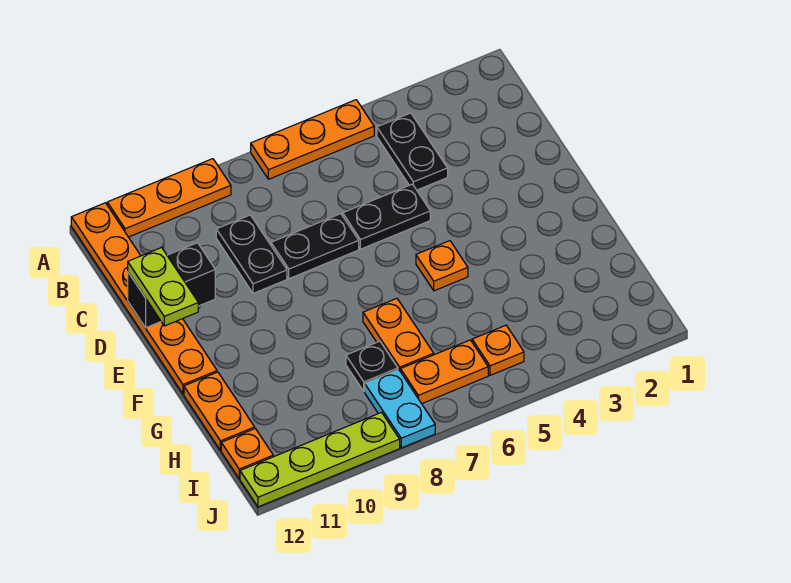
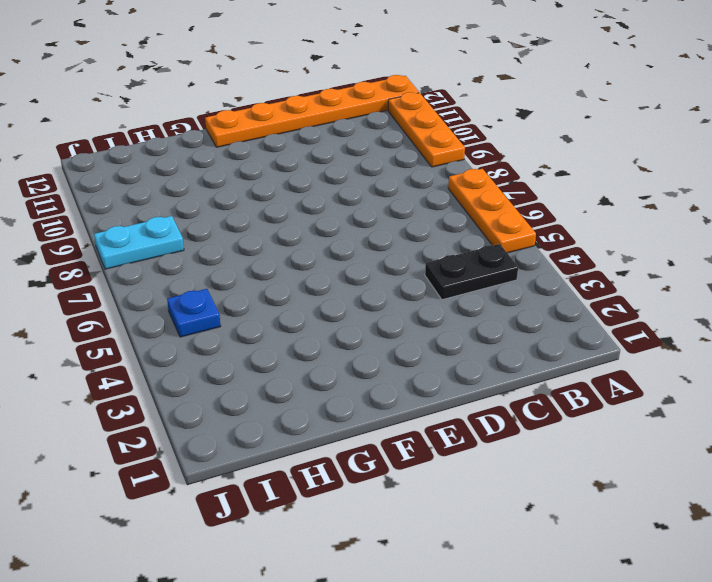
blue plate I5 level 1 -> orange plate I5 level 1
none -> black plate C9:D9 level 1
none -> black plate D5:D6 level 1
none -> black plate D7:D8 level 1

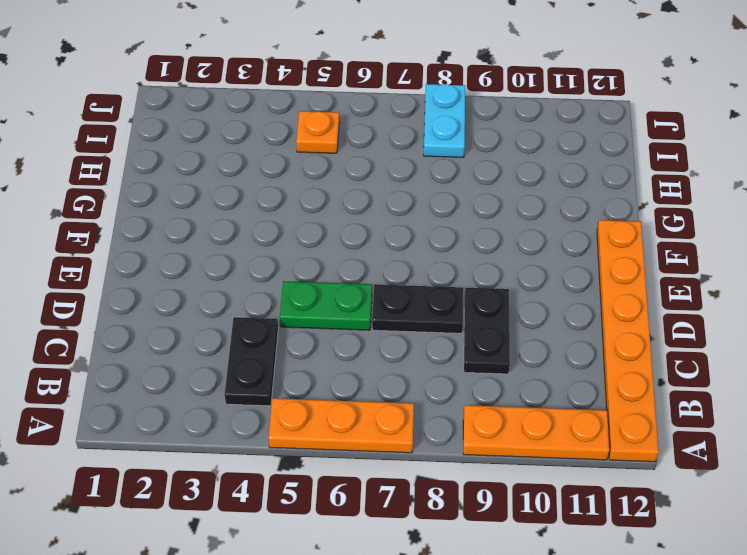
green plate D5:D6 level 1 -> black plate D5:D6 level 1
none -> orange plate F5 level 1
none -> orange plate G7:H7 level 1
none -> orange plate G12:H12 level 1

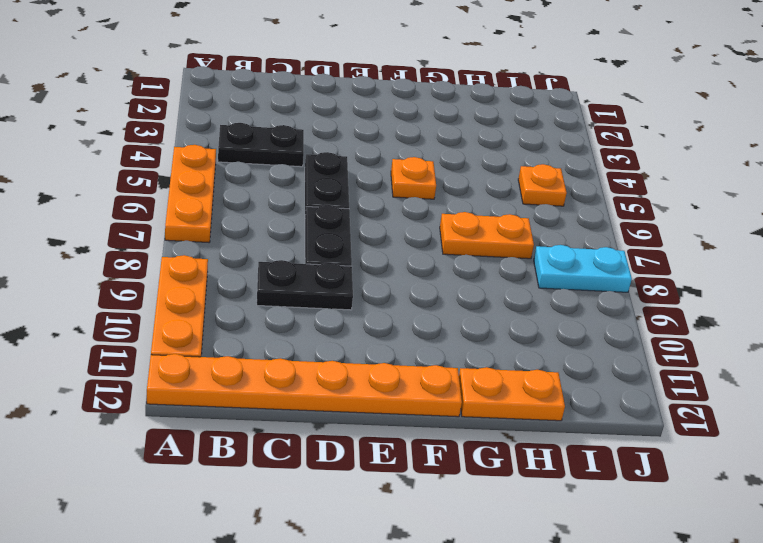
none -> black plate H8 level 1
none -> orange plate I6:I7 level 1
none -> orange plate I12 level 1

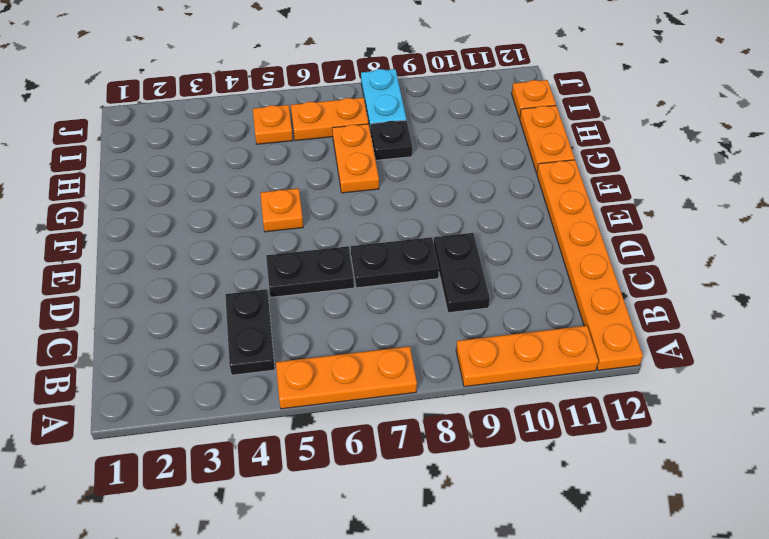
none -> lime plate J9:J12 level 1
none -> black brick D11:D12 level 2
none -> lime plate D12:E12 level 3

